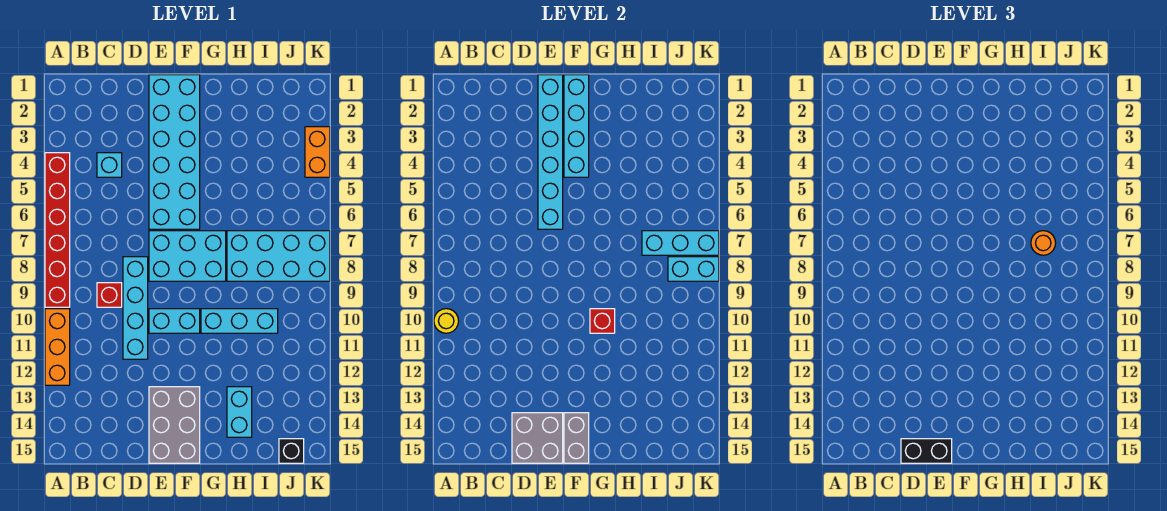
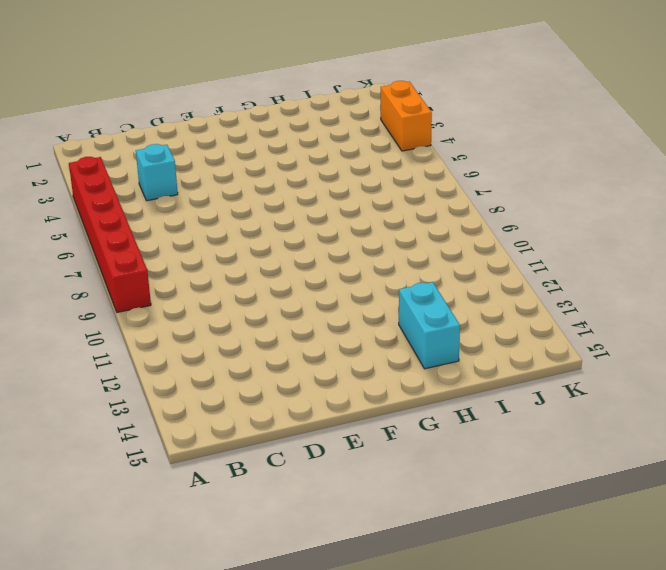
none -> orange brick A10:A12 level 1
none -> red brick C9 level 1
none -> cyan brick D8:D11 level 1

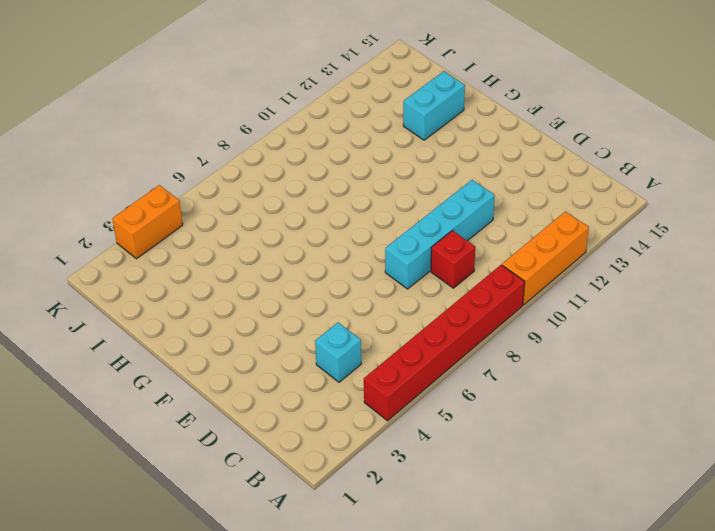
none -> cyan brick E1:F6 level 1
none -> cyan brick E7:G8 level 1
none -> cyan brick E10:F10 level 1

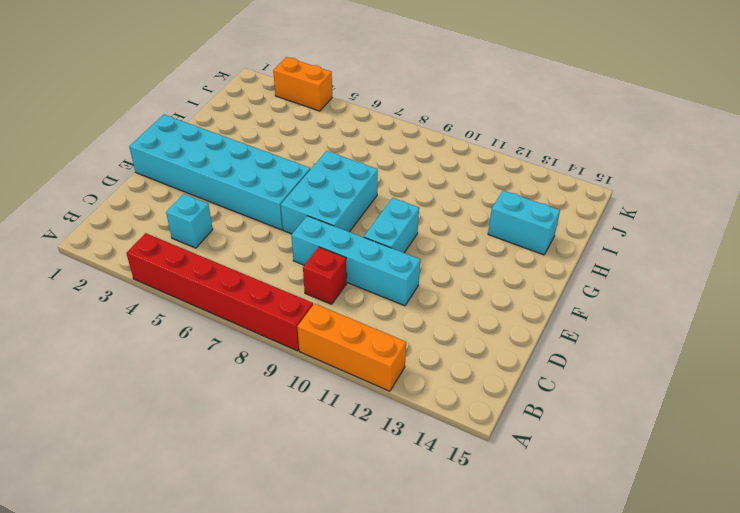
none -> grey brick E13:F15 level 1
none -> cyan brick G10:I10 level 1
none -> cyan brick H7:K8 level 1

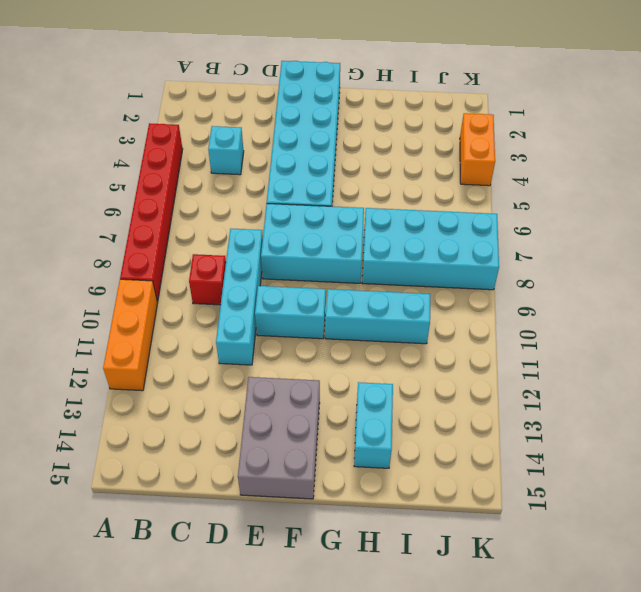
none -> black brick J15 level 1
none -> yellow round brick A10 level 2
none -> grey brick D14:E15 level 2

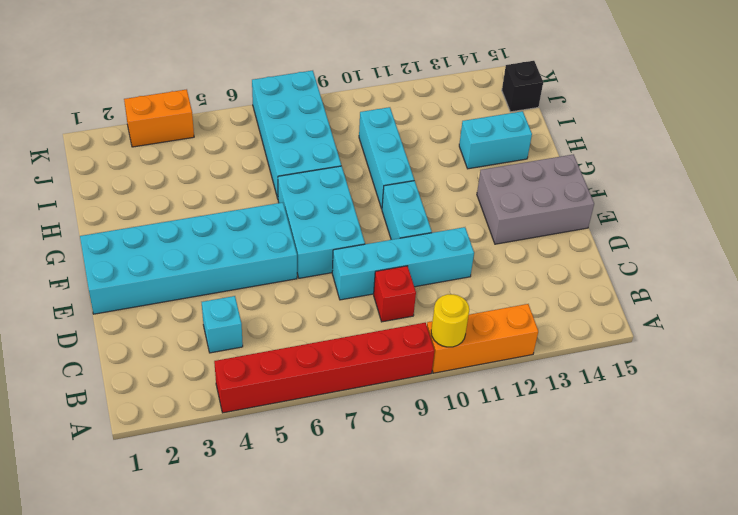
none -> grey brick D14:E15 level 2
none -> cyan brick E1:E6 level 2
none -> cyan brick F1:F4 level 2

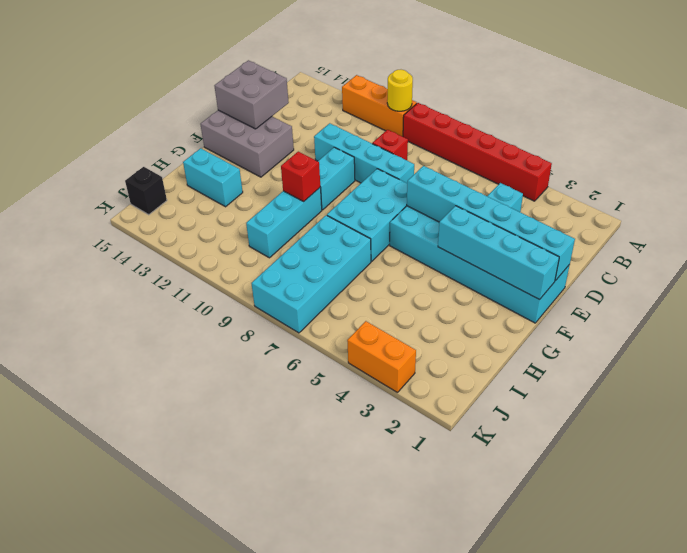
none -> grey brick F14:F15 level 2
none -> cyan brick I7:K7 level 2
none -> cyan brick J8:K8 level 2

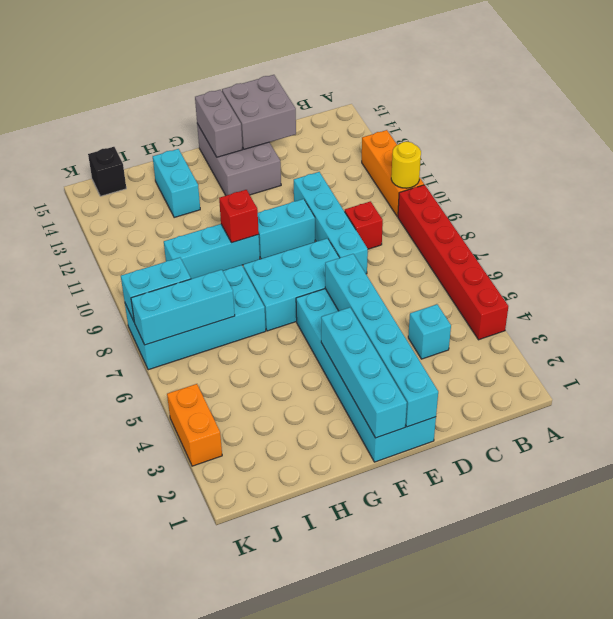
none -> black brick D15:E15 level 3
none -> orange round brick I7 level 3

